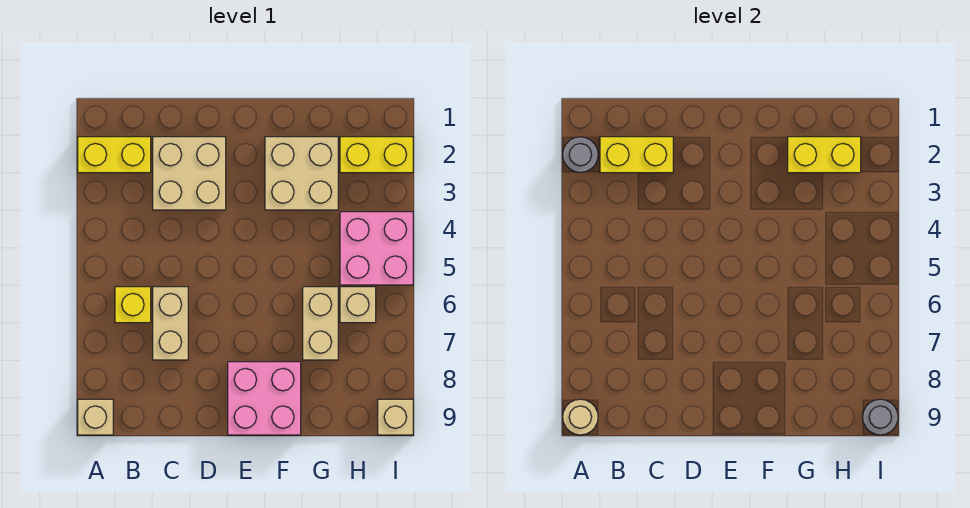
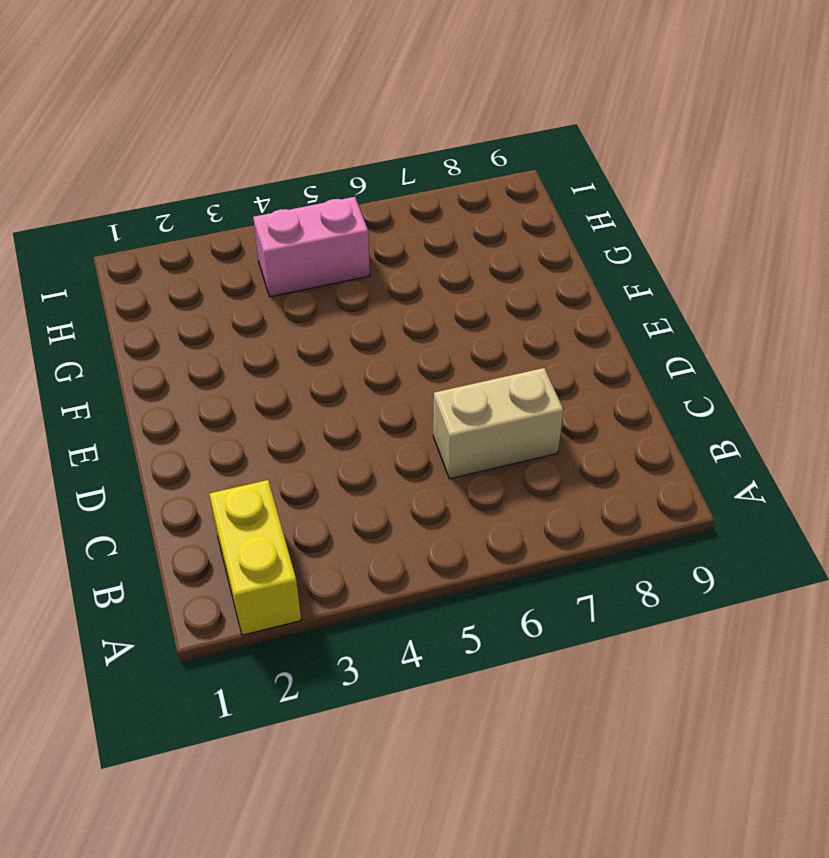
pink brick H4:H5 level 1 -> pink brick H4:I5 level 1
none -> tan brick A9 level 1
none -> yellow brick B6 level 1
none -> tan brick C2:D3 level 1

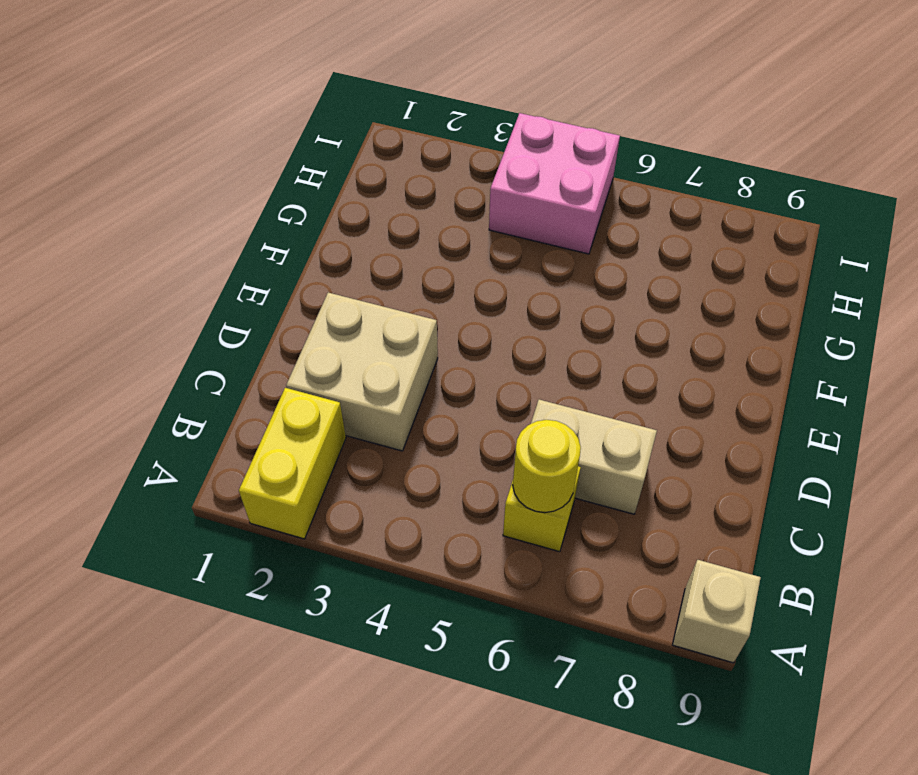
yellow round brick B6 level 2 -> none
none -> pink brick E8:F9 level 1
none -> tan brick F2:G3 level 1
none -> tan brick G6:G7 level 1

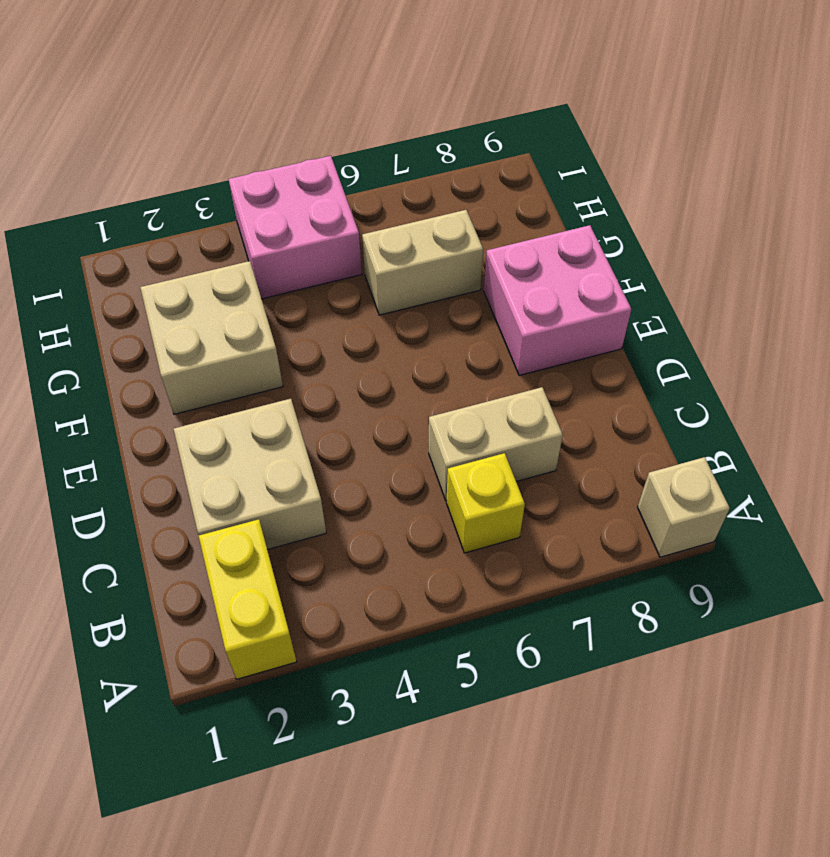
none -> yellow brick H2:I2 level 1
none -> tan brick H6 level 1
none -> tan brick I9 level 1

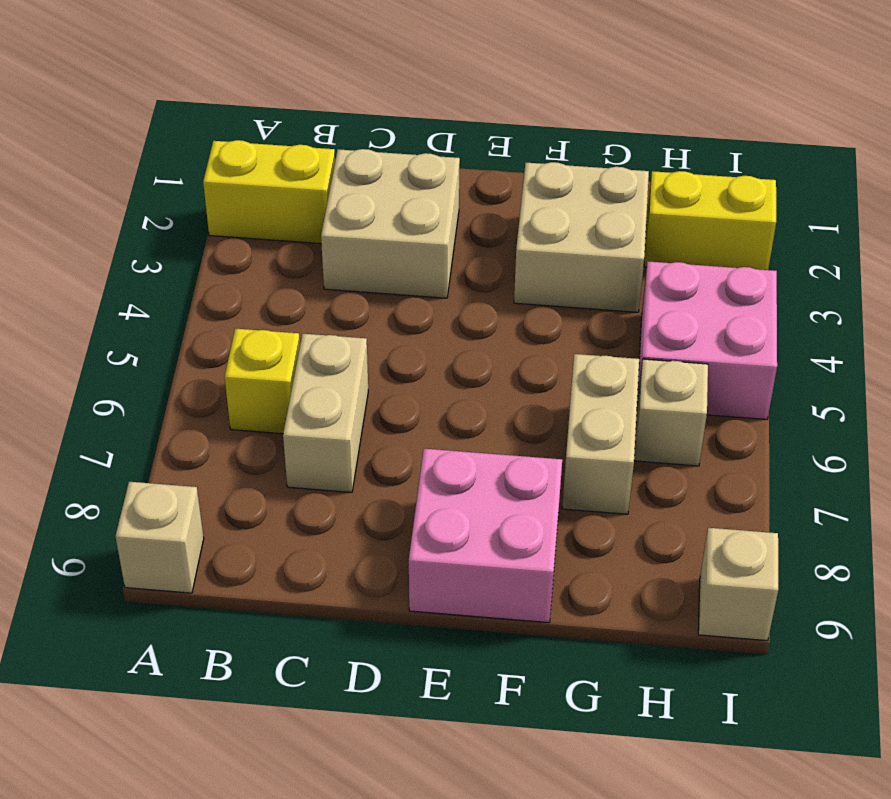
none -> grey round brick A2 level 2
none -> tan round brick A9 level 2
none -> yellow brick B2:C2 level 2

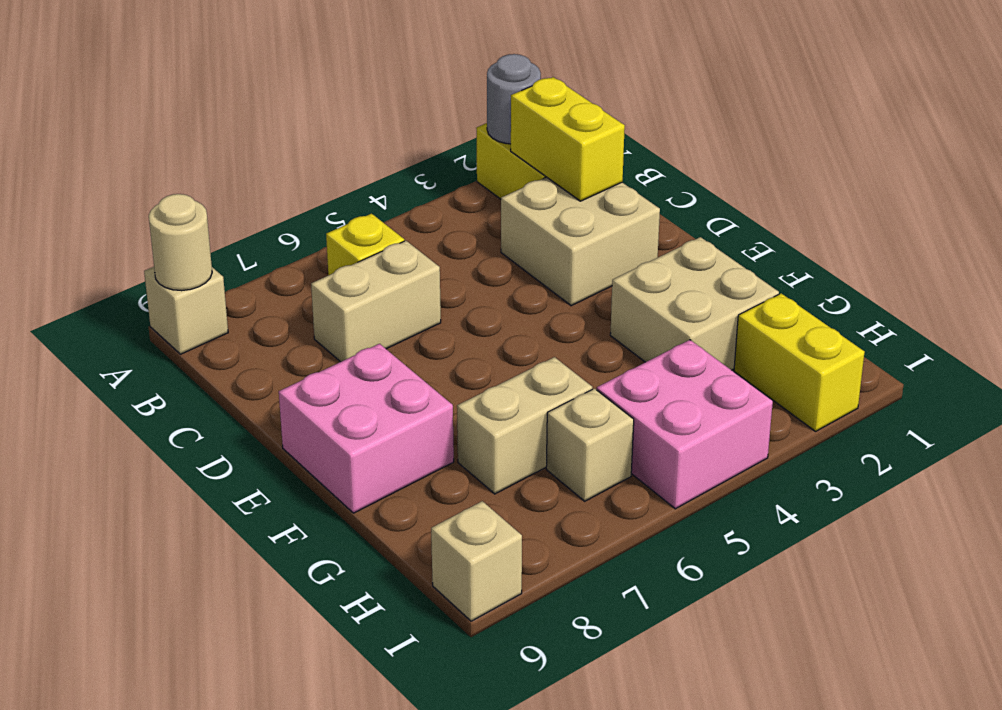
none -> yellow brick G2:H2 level 2
none -> grey round brick I9 level 2

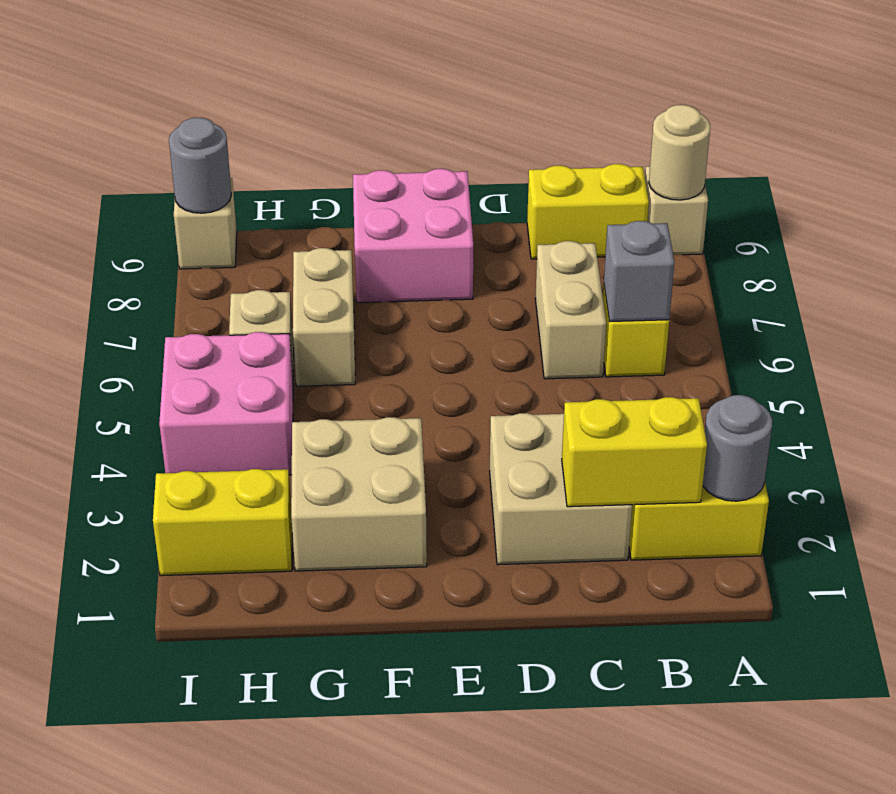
grey brick B6 level 2 -> none
yellow brick B9:C9 level 1 -> yellow brick G2:H2 level 2

